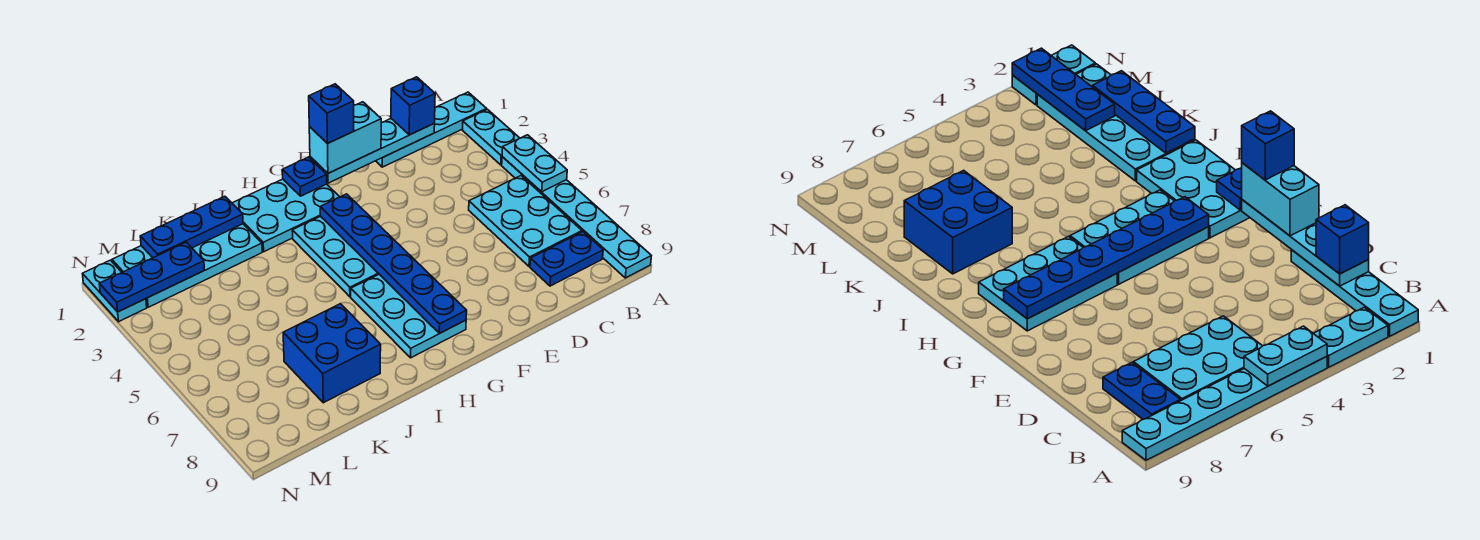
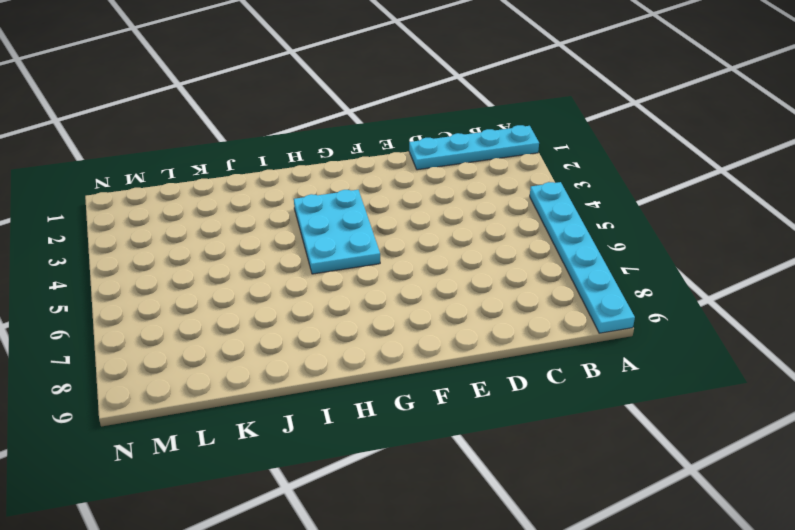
none -> cyan plate A2:A3 level 1
none -> cyan plate B5:C7 level 1
none -> blue plate B8:C8 level 1

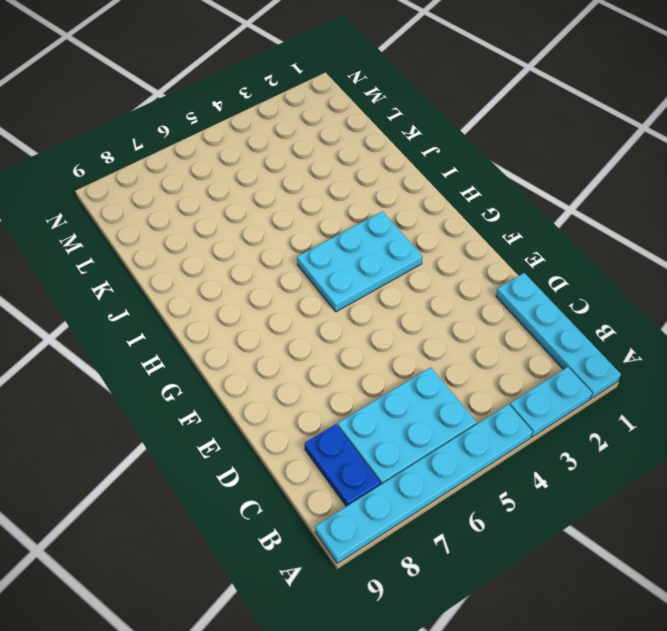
none -> cyan plate G1:I2 level 1
none -> cyan plate G6:H8 level 1
none -> cyan plate J1:M2 level 1

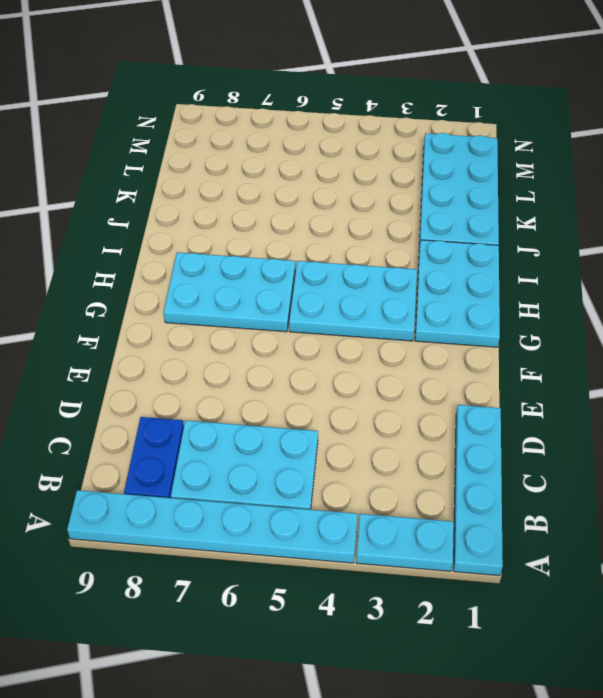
none -> blue brick J7:K8 level 1
none -> cyan plate N1:N2 level 1
none -> cyan plate A4:A5 level 2

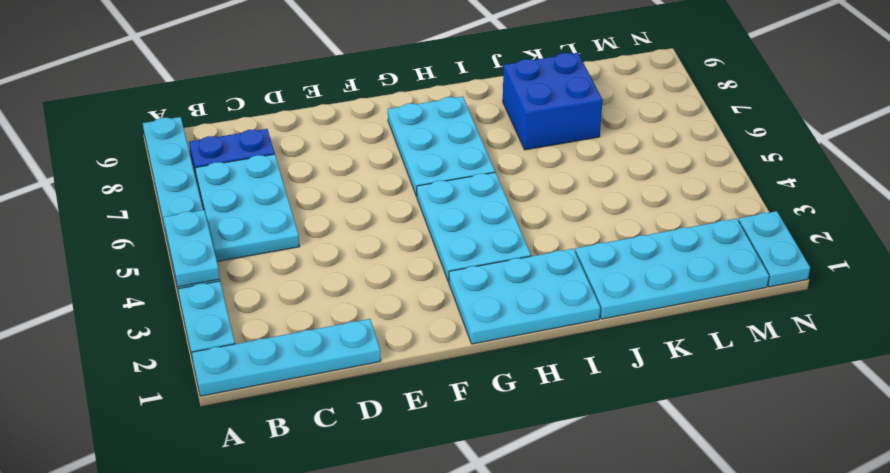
none -> cyan plate C1:F1 level 2
none -> blue plate G1 level 2
none -> blue plate G3:G8 level 2

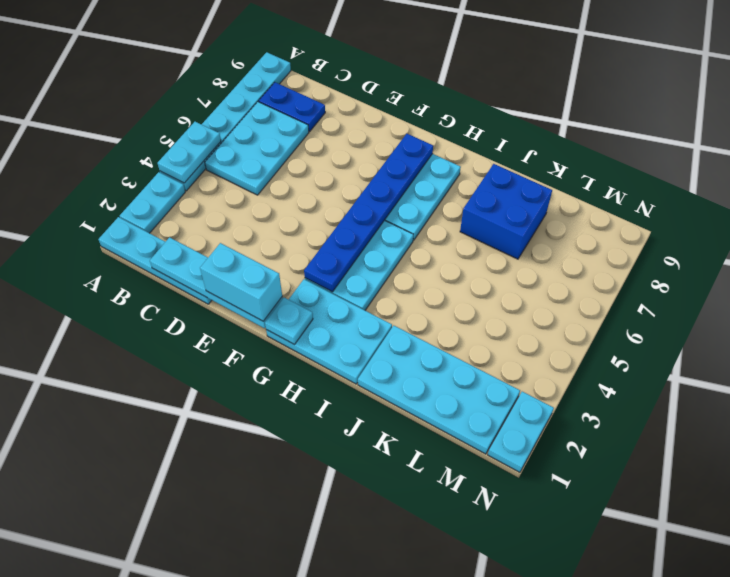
cyan plate G1 level 2 -> blue plate G1 level 2
none -> blue plate J1:L1 level 2
none -> blue plate L2:N2 level 2
none -> blue brick C1 level 3

